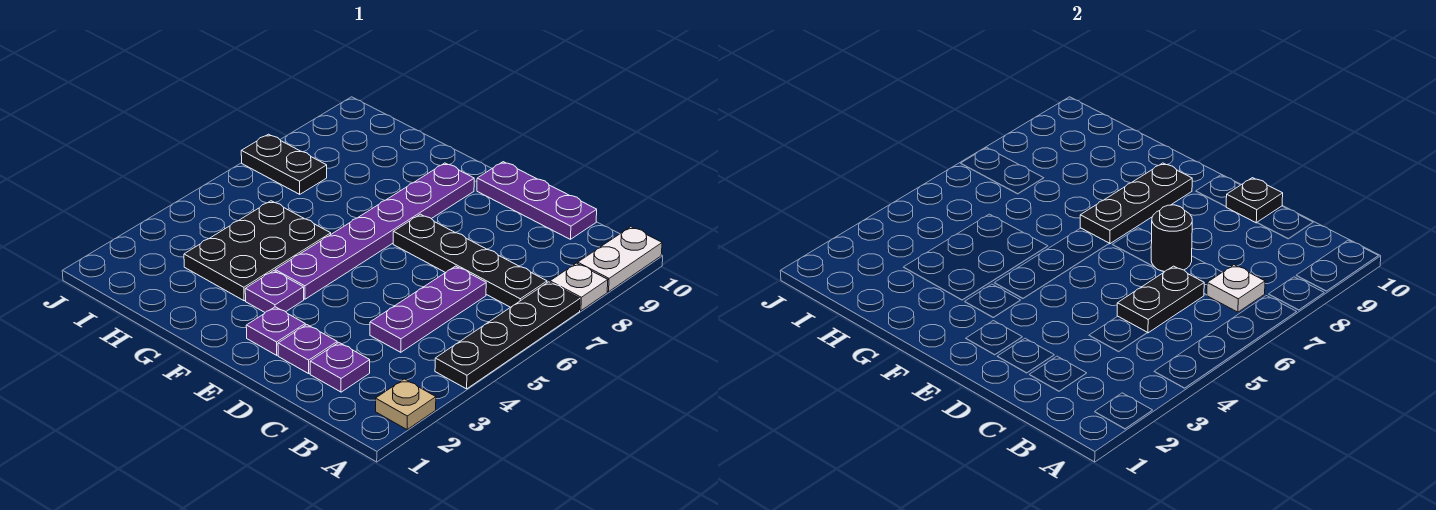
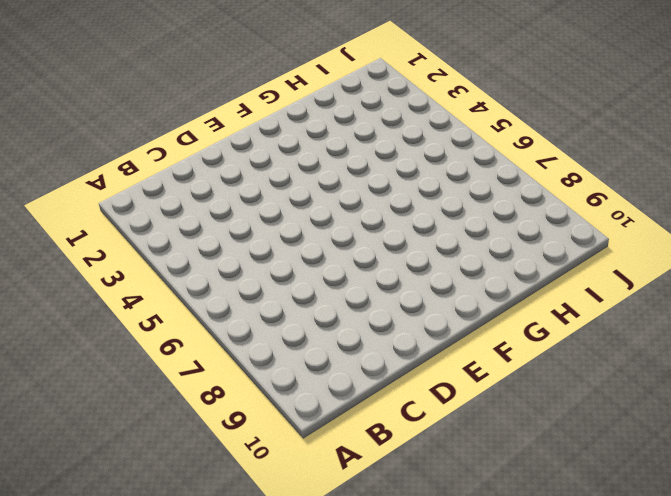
none -> tan plate A2 level 1
none -> black plate A4:A7 level 1
none -> white plate A8 level 1

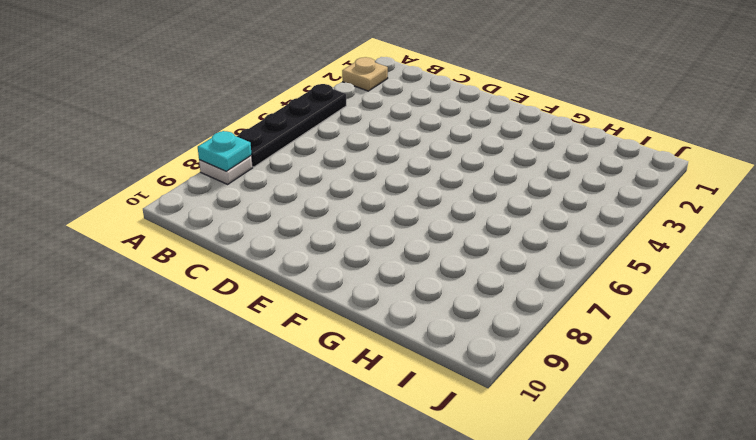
cyan plate A8 level 2 -> none
none -> white plate A9:A10 level 1
none -> black plate B7:E7 level 1
none -> purple plate C2 level 1

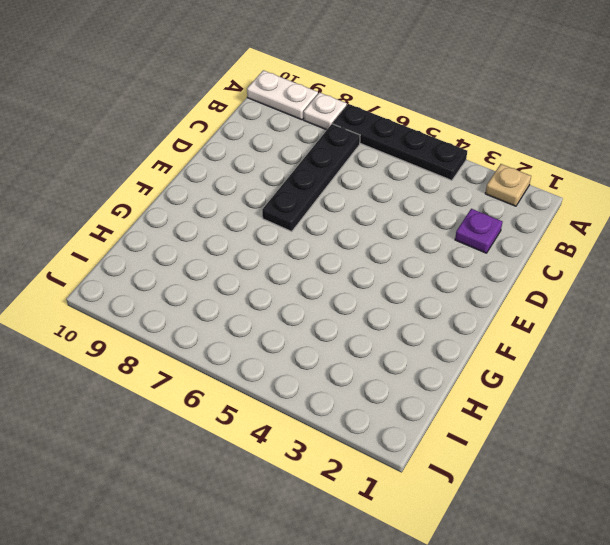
none -> purple plate C4:C6 level 1
none -> purple plate C10:E10 level 1
none -> purple plate D2 level 1

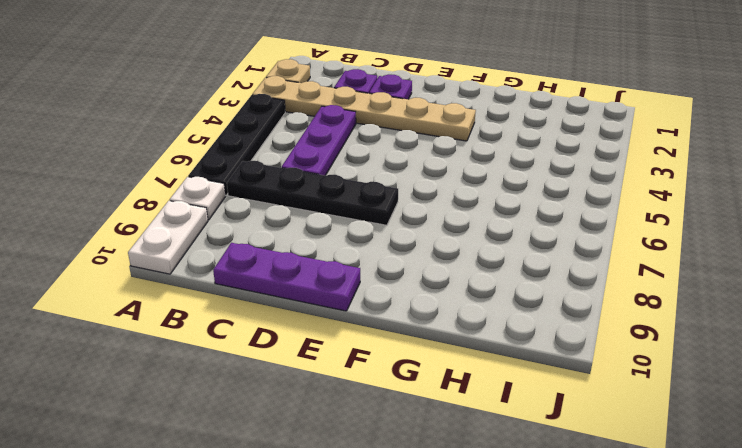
tan plate A3:F3 level 1 -> purple plate F3 level 1
none -> purple plate E2 level 1
none -> purple plate F4:F9 level 1
none -> black plate G3:H5 level 1

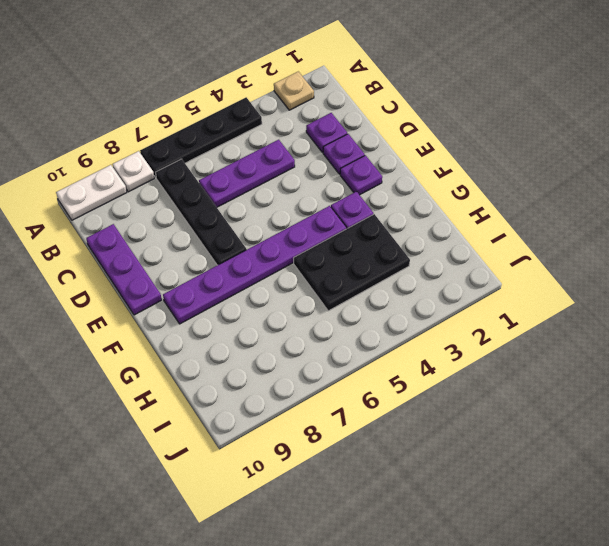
none -> black plate I7:J7 level 1
none -> white plate B7 level 2
none -> black plate C5:C6 level 2

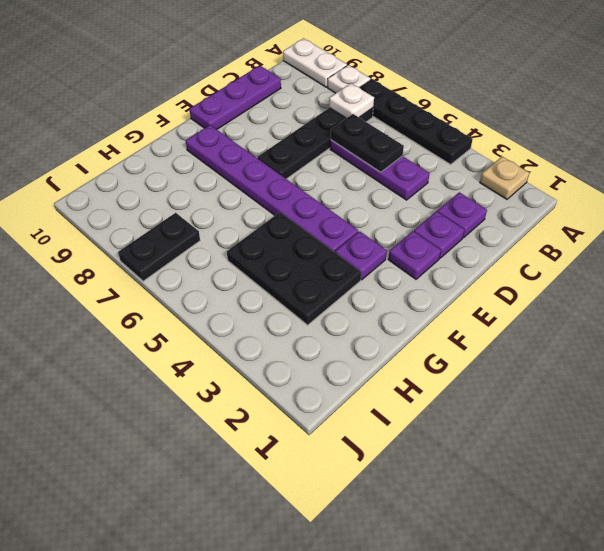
none -> black round brick D7 level 2
none -> black plate D10 level 2
none -> black plate F7:F9 level 2

